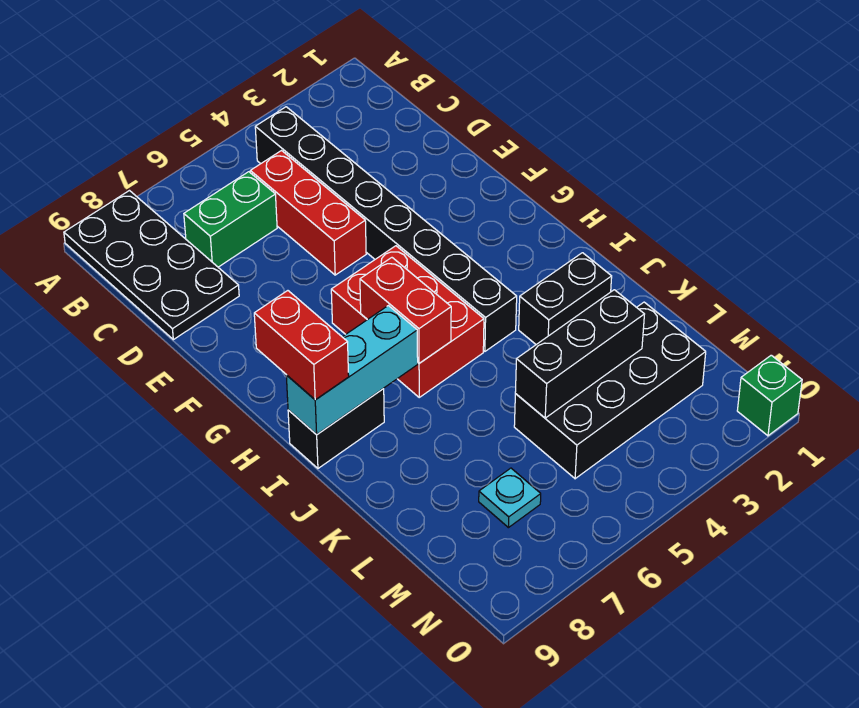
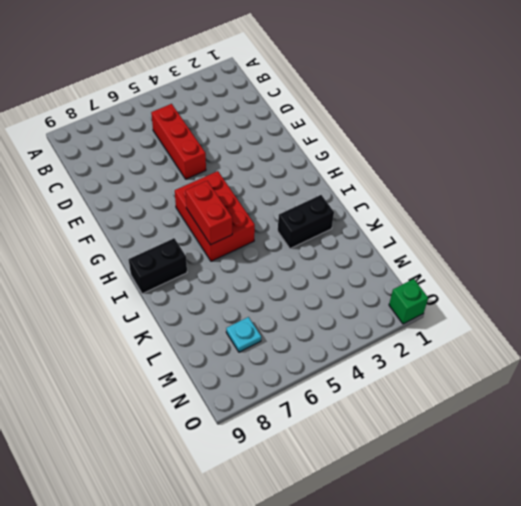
none -> black plate A8:D9 level 1
none -> black brick B4:I4 level 1
none -> green brick C6:C7 level 1

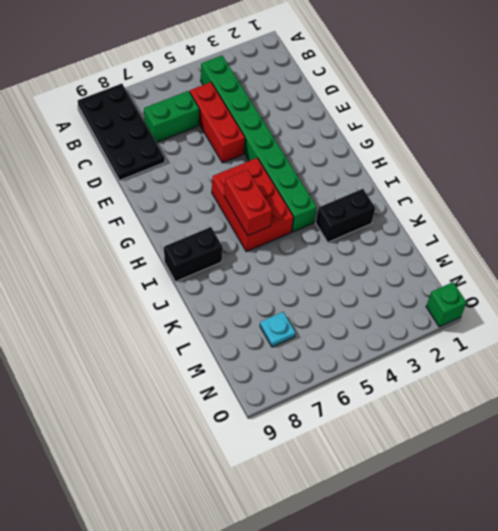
green brick B4:I4 level 1 -> black brick B4:I4 level 1
none -> black brick L2:M5 level 1
none -> cyan brick I7:I9 level 2
none -> black brick L3:L5 level 2

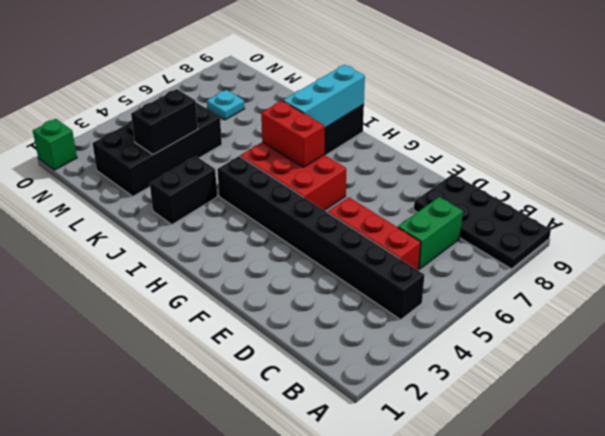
black brick L3:L4 level 2 -> black brick L3:L5 level 2
none -> red brick H9:I9 level 3

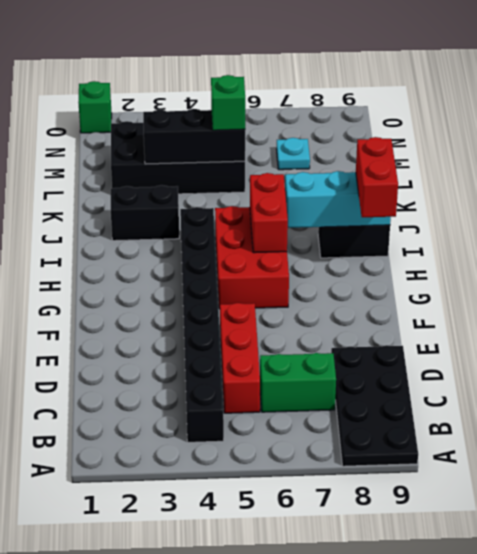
green brick L5 level 3 -> none

